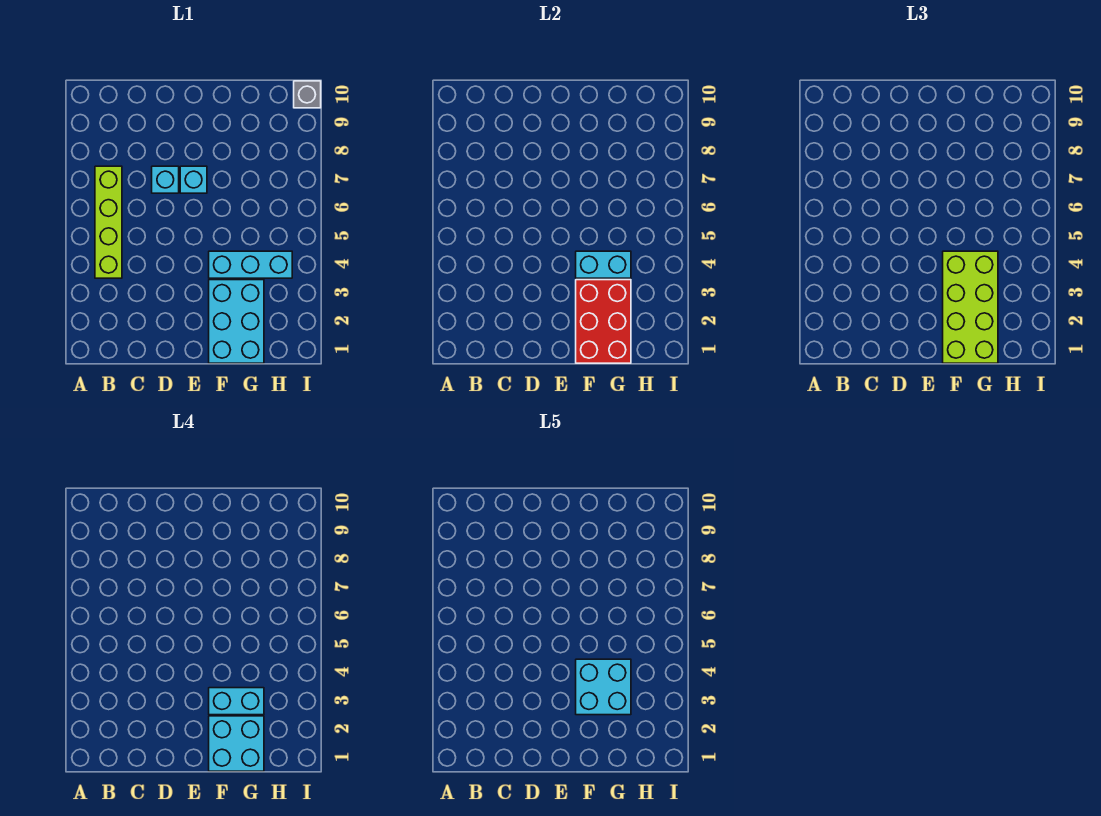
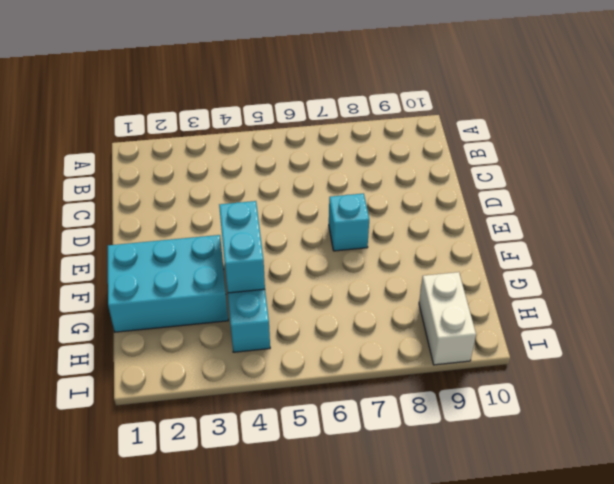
white brick H9:I9 level 1 -> none
none -> lime brick B4:B7 level 1
none -> cyan brick D7 level 1
none -> grey brick I10 level 1

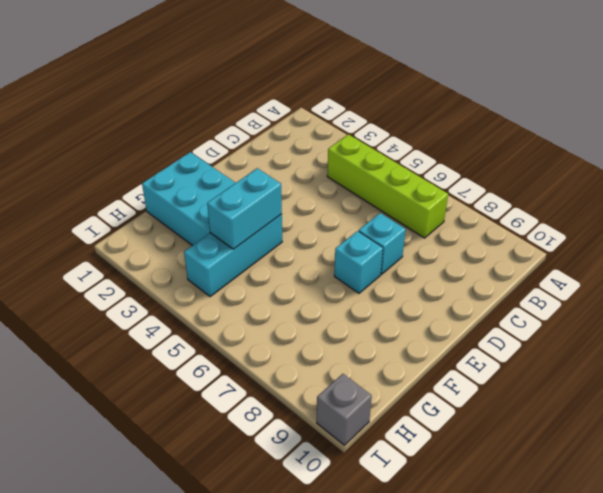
none -> red brick F1:G3 level 2
none -> lime brick F1:G4 level 3
none -> cyan brick F1:G2 level 4

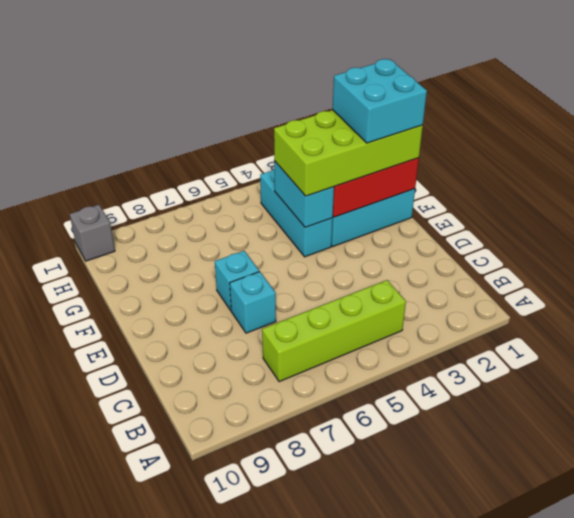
none -> cyan brick F3:G3 level 4
none -> cyan brick F3:G4 level 5

